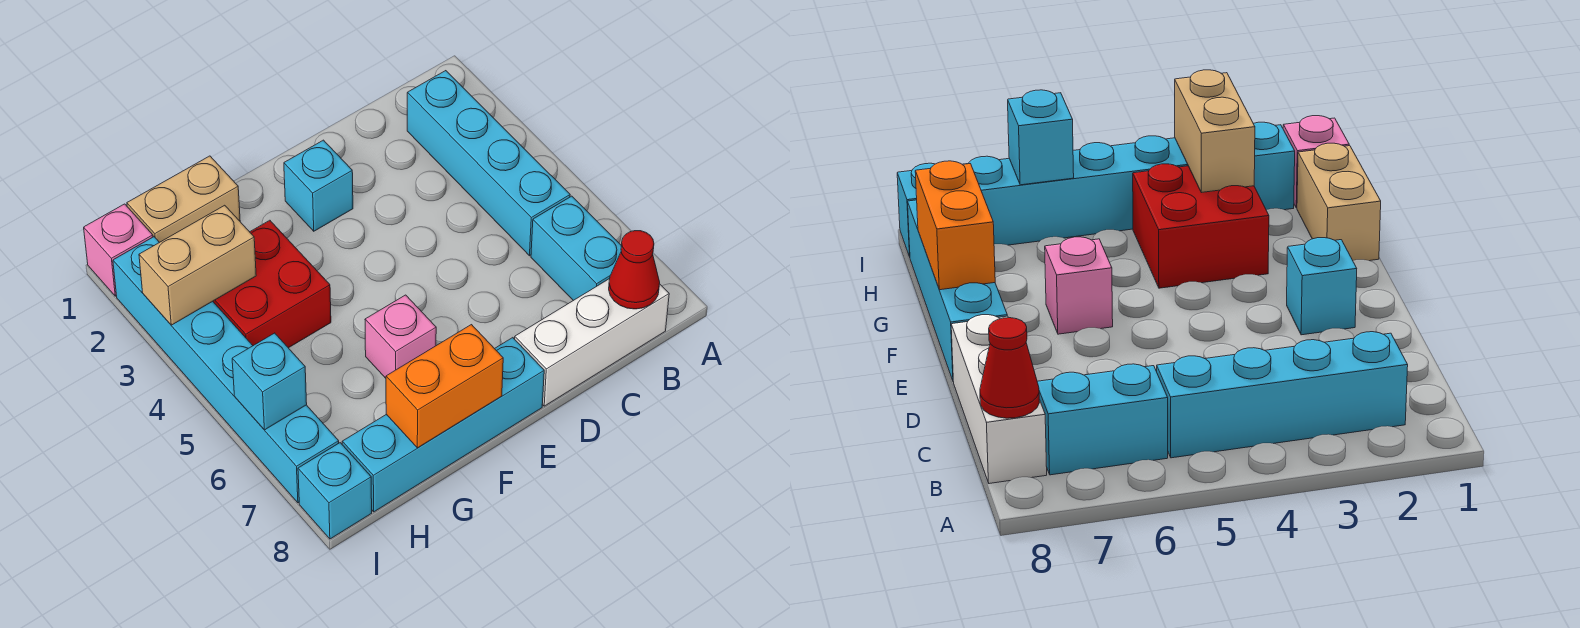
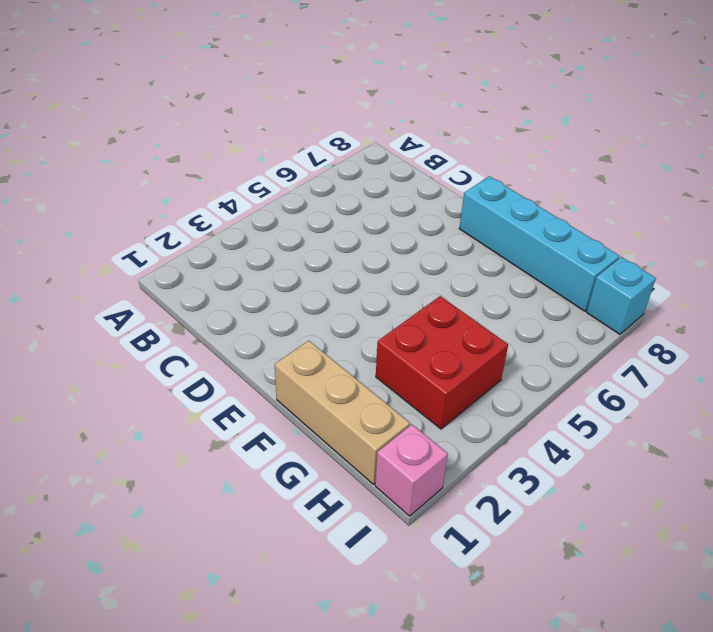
tan brick F1:H1 level 1 -> tan brick G1:H1 level 1
none -> cyan brick B2:B5 level 1
none -> cyan brick B6:B7 level 1
none -> white brick B8:D8 level 1

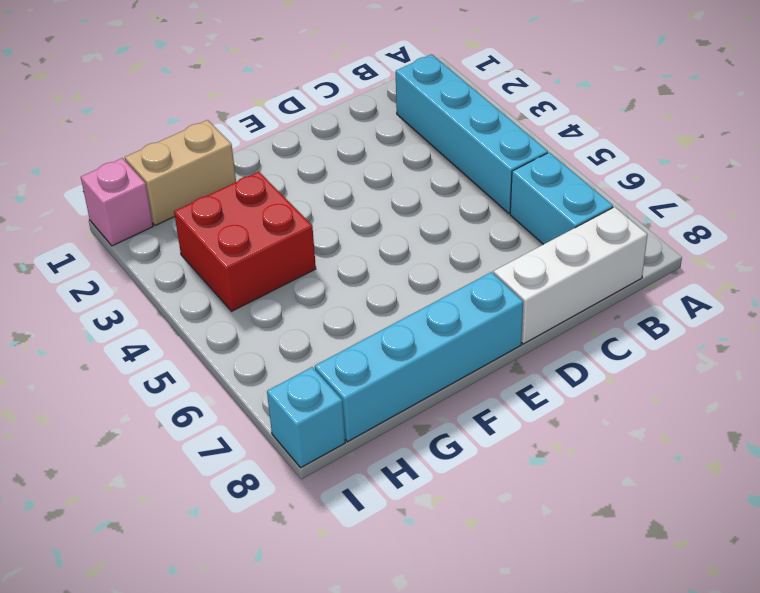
none -> cyan brick E2 level 1
none -> pink brick F6 level 1
none -> cyan brick I2:I7 level 1

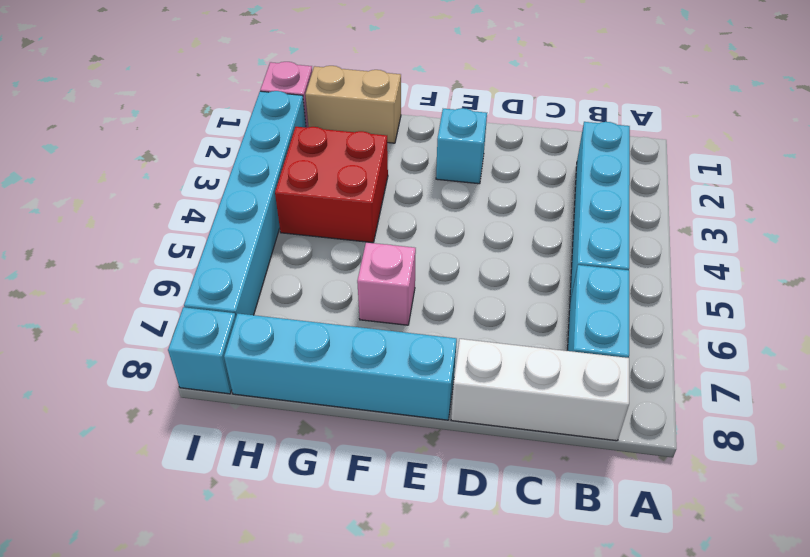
none -> red cone B8 level 2
none -> orange brick F8:G8 level 2
none -> tan brick H3:I3 level 2

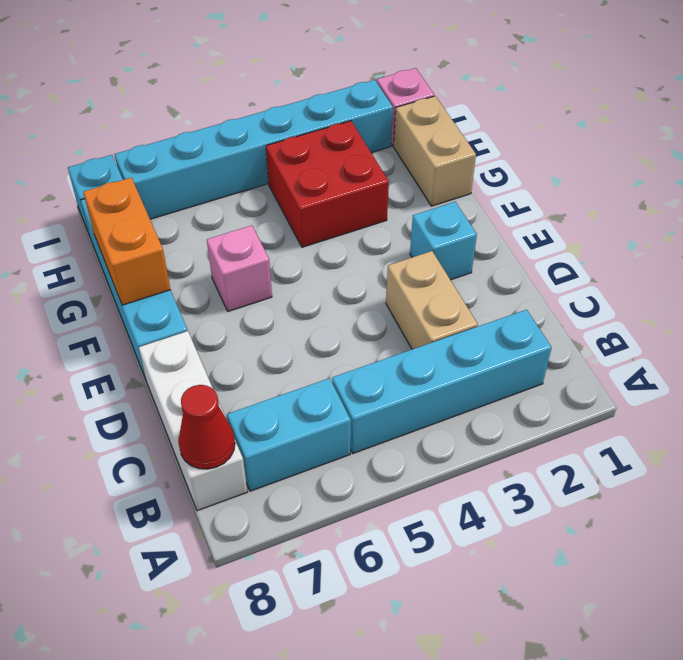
tan brick C3:D3 level 1 -> tan brick H3:I3 level 2
none -> cyan brick I6 level 2

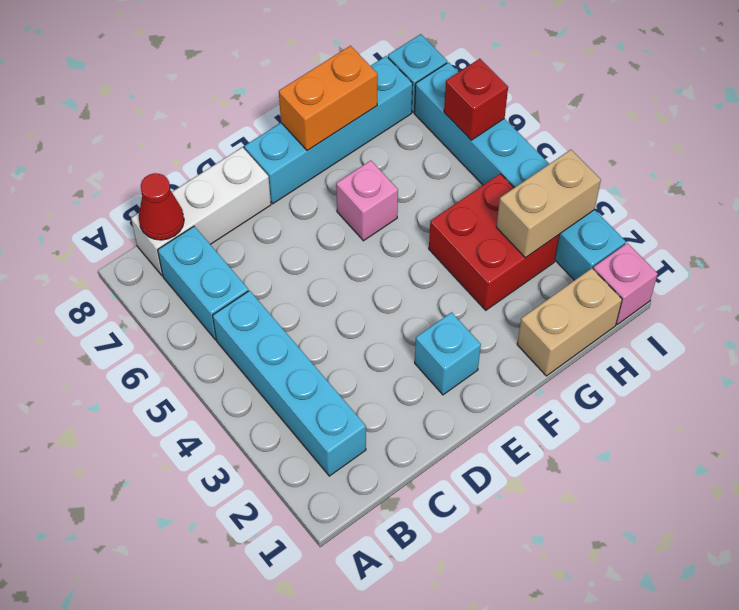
red brick I6 level 2 -> cyan brick I6 level 2

